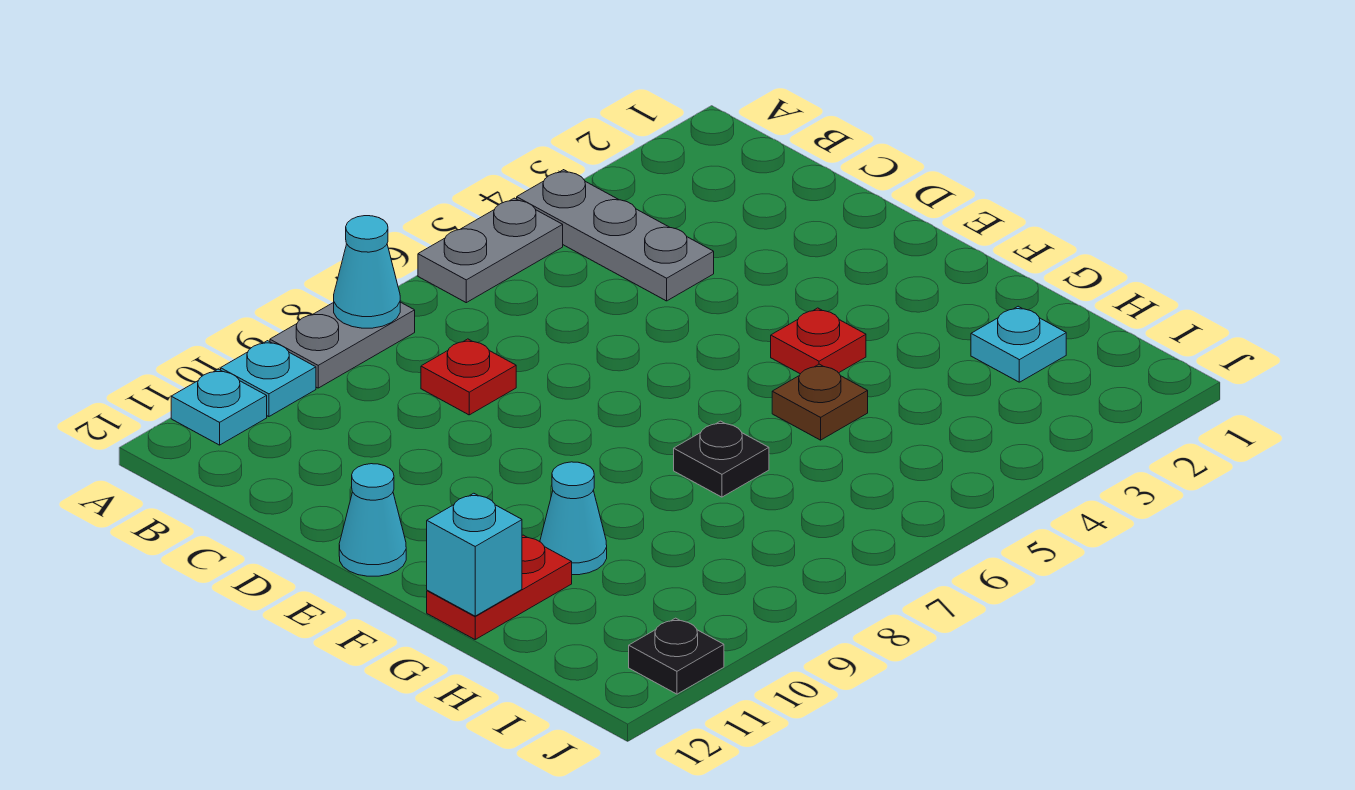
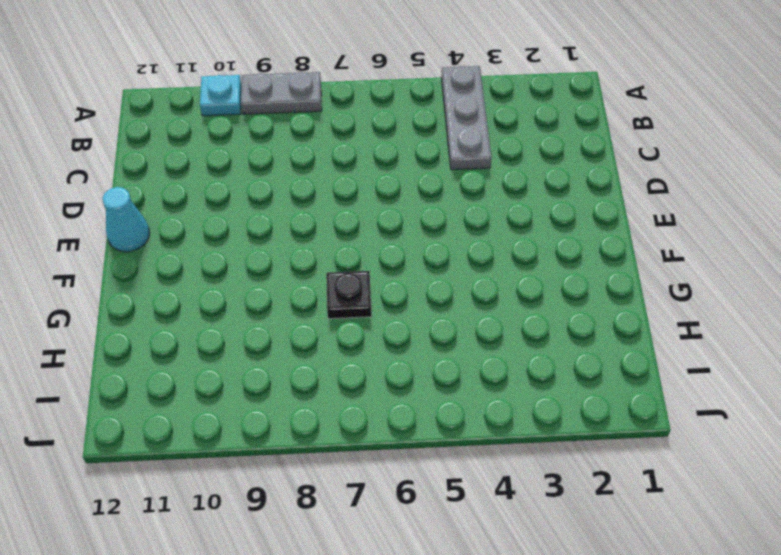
none -> grey plate A5:A6 level 1
none -> cyan plate A11 level 1
none -> red plate C8 level 1

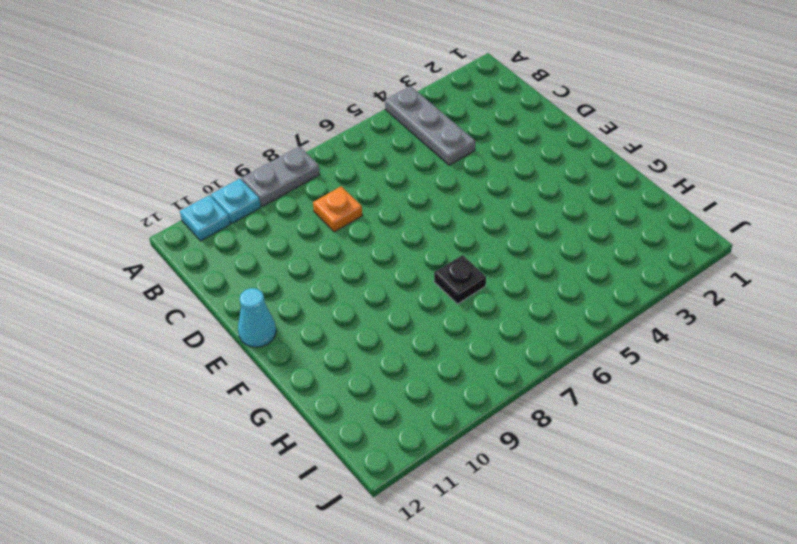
orange plate C8 level 1 -> red plate C8 level 1
none -> grey plate A5:A6 level 1
none -> red plate F4 level 1
none -> brown plate G5 level 1

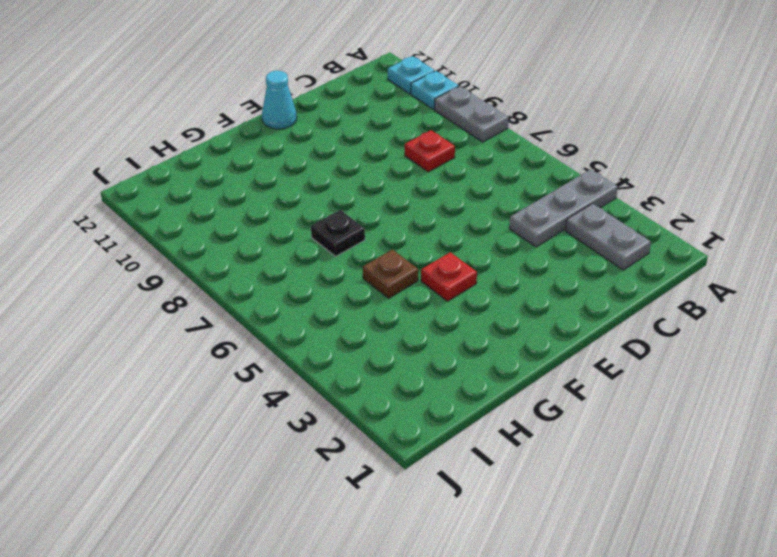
grey plate B2:B3 level 1 -> grey plate A5:A6 level 1
none -> cyan cone G10 level 1
none -> red plate G11:G12 level 1
none -> cyan plate H2 level 1

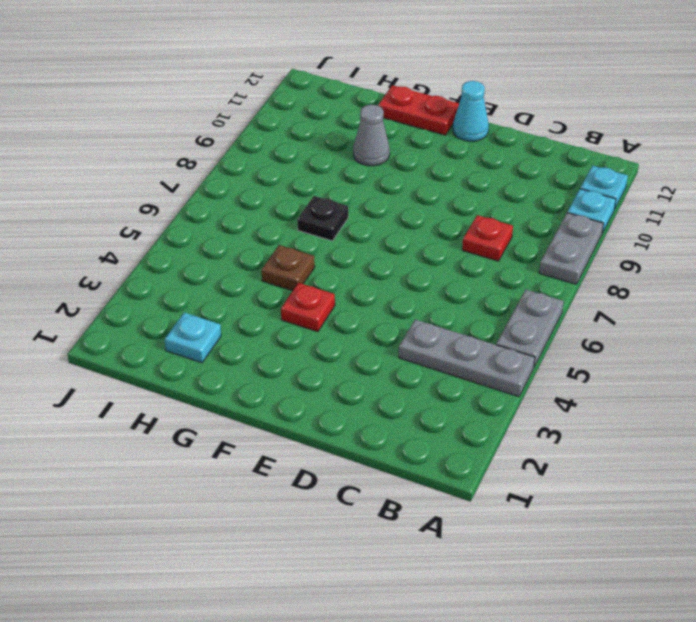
red plate F12:G12 level 1 -> red plate G11:G12 level 1
grey cone G10 level 1 -> cyan cone G10 level 1
none -> black plate J11 level 1
none -> cyan cone A8 level 2
none -> cyan brick G12 level 2

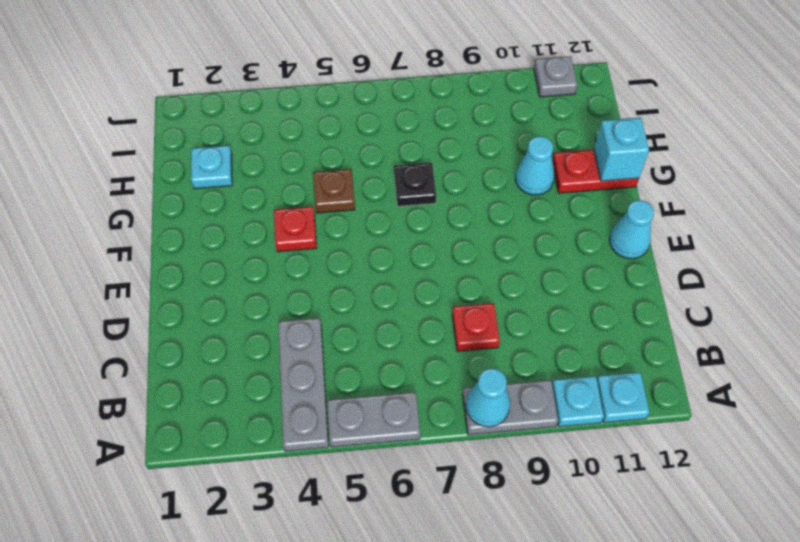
grey plate J11 level 1 -> black plate J11 level 1

